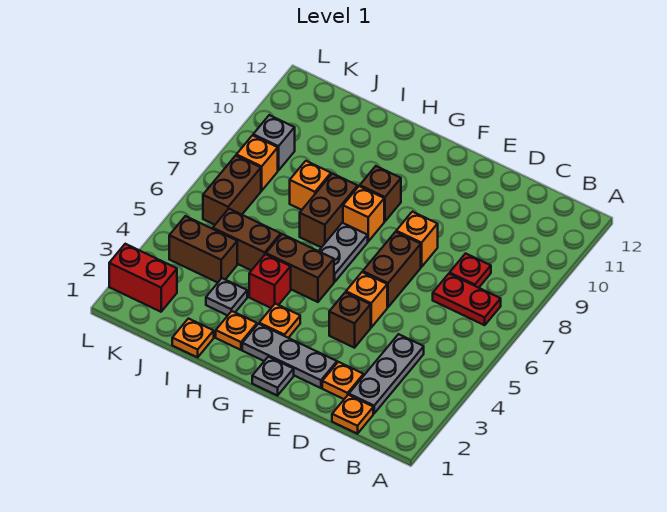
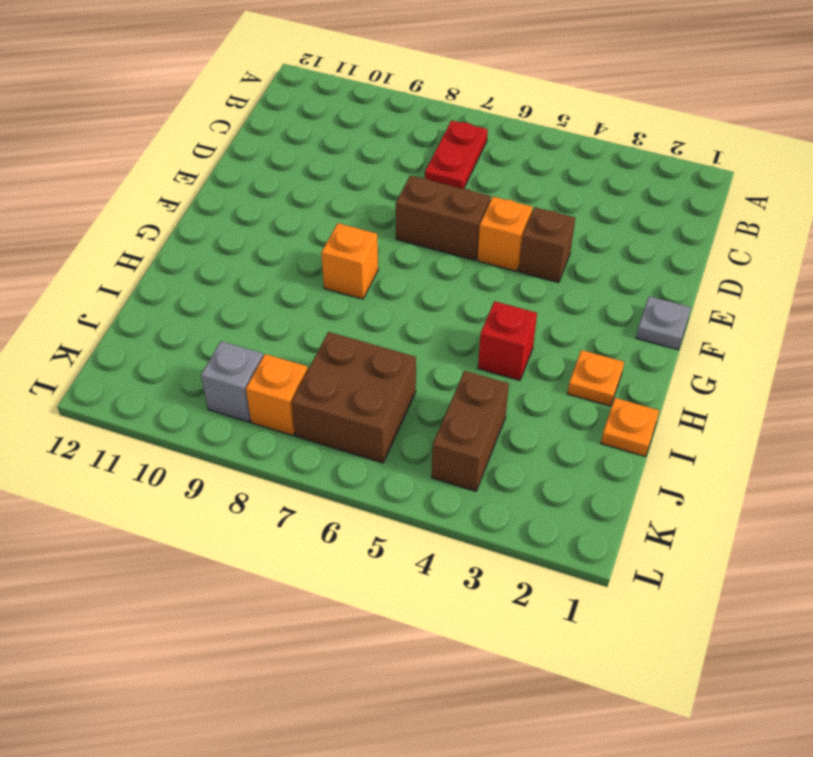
brown brick J6:K7 level 1 -> brown brick K6:K7 level 1
none -> orange plate C1 level 1
none -> grey plate C2:C4 level 1
none -> red plate C8 level 1

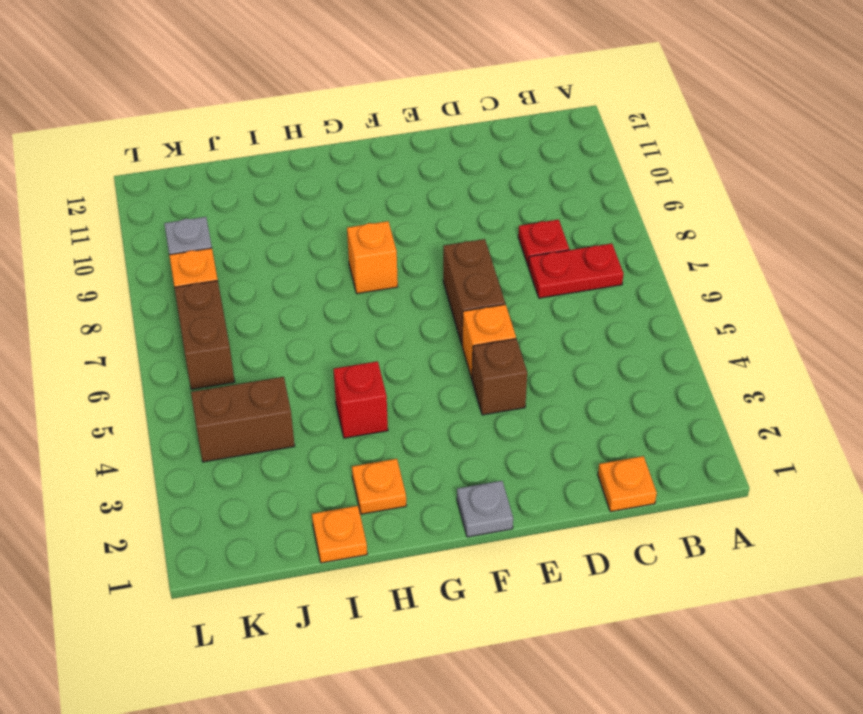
none -> grey plate C2:C4 level 1
none -> orange plate D2 level 1
none -> grey plate E2:G2 level 1

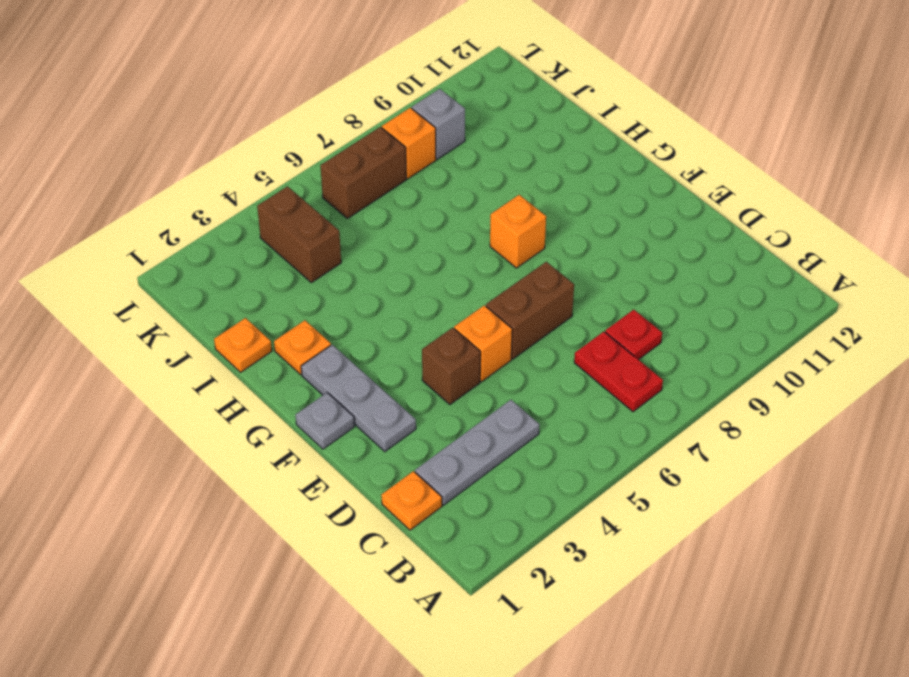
none -> orange plate D2 level 1
none -> orange brick E8 level 1
none -> orange plate G3 level 1

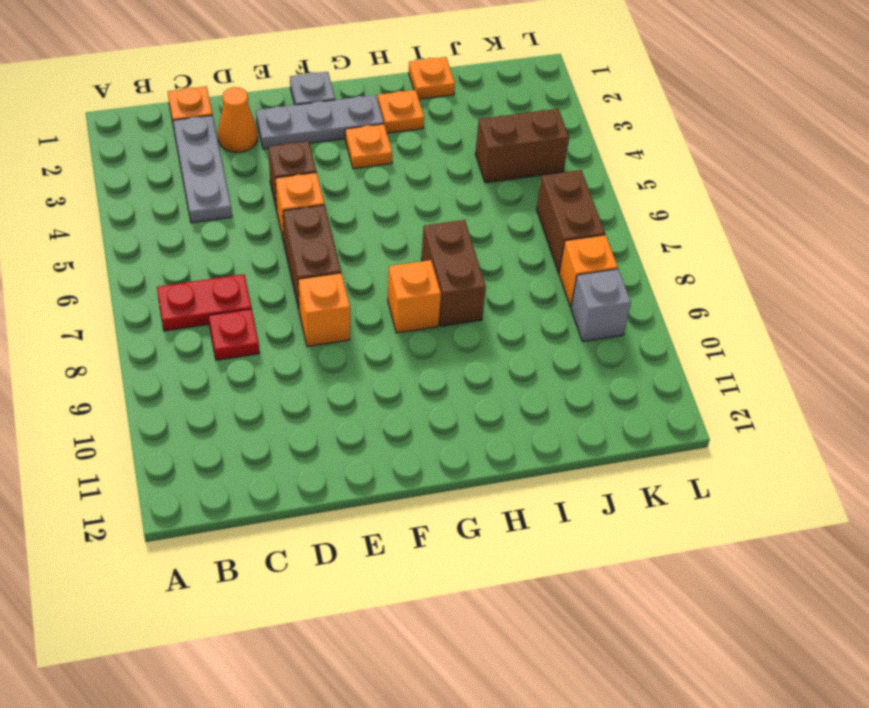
orange cone D2 level 1 -> orange plate D2 level 1
none -> brown brick G5:H5 level 1
none -> grey plate G6:G7 level 1
none -> brown brick G9 level 1

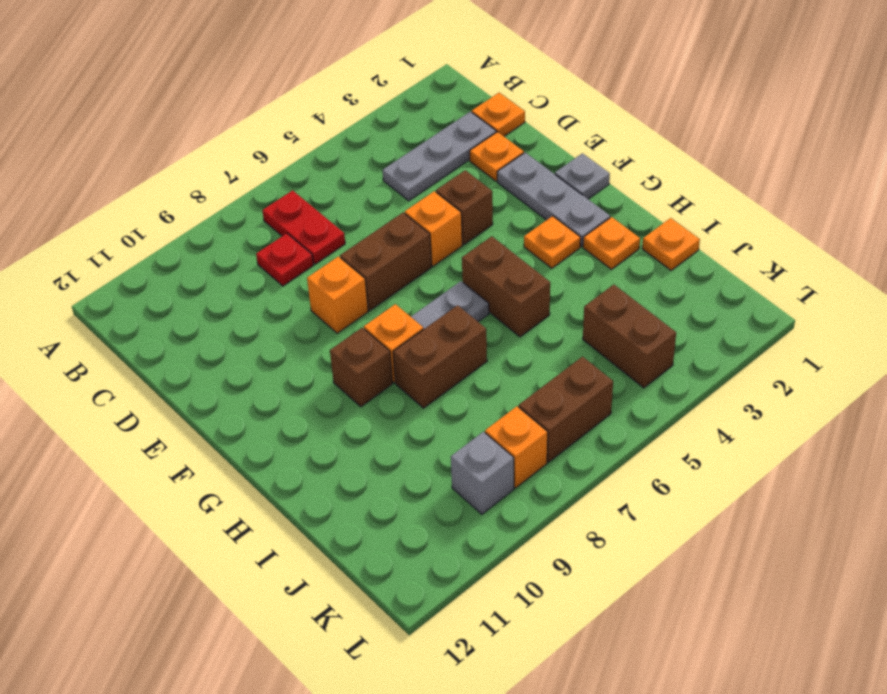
none -> red brick H4 level 1
none -> grey plate I3 level 1
none -> brown brick I5:J5 level 1

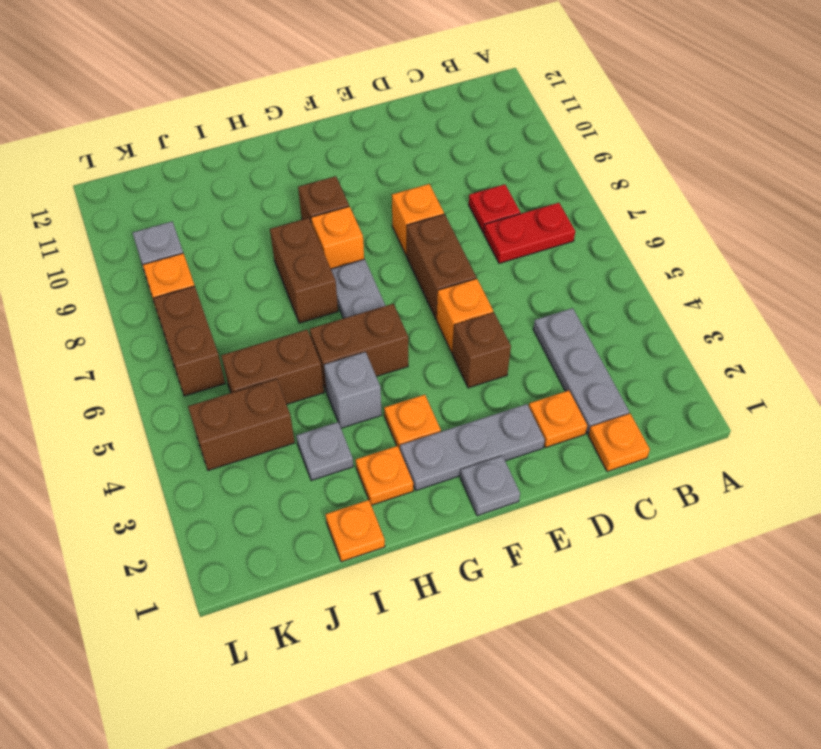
grey brick H4 level 1 -> red brick H4 level 1
none -> orange brick I8 level 1
none -> red brick K2:L2 level 1

